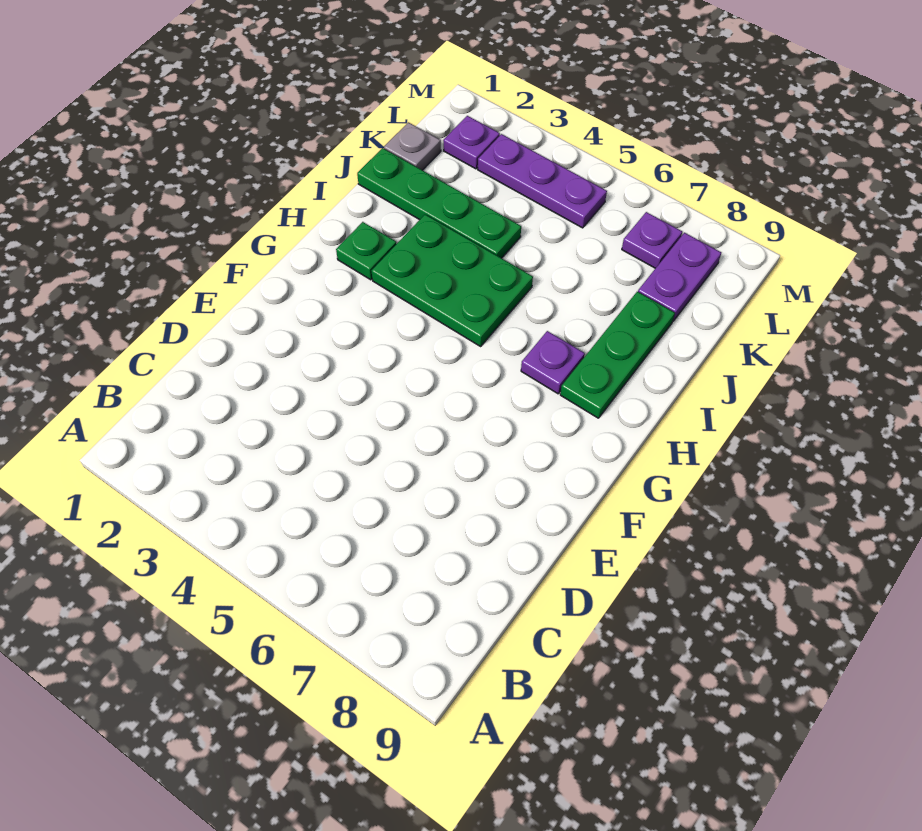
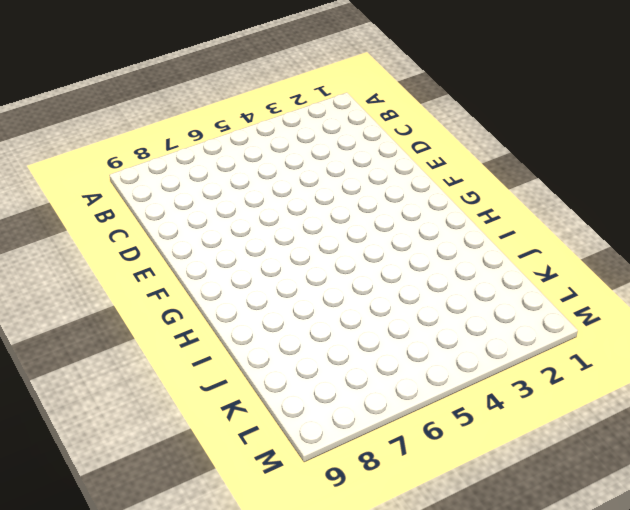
none -> green plate H2 level 1
none -> green plate H3:I5 level 1

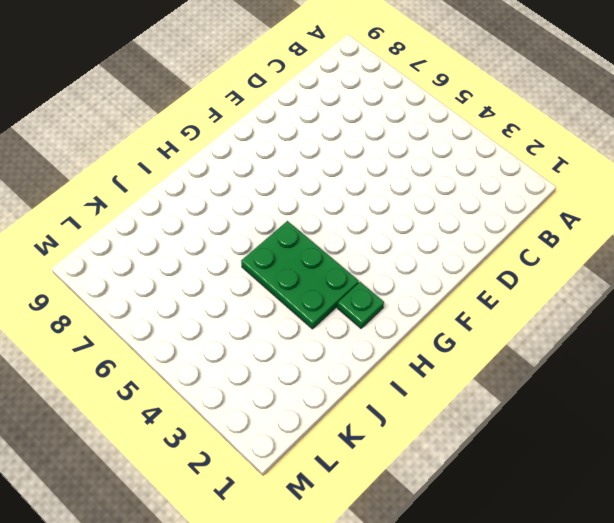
none -> purple plate H7 level 1
none -> green plate H8:J8 level 1

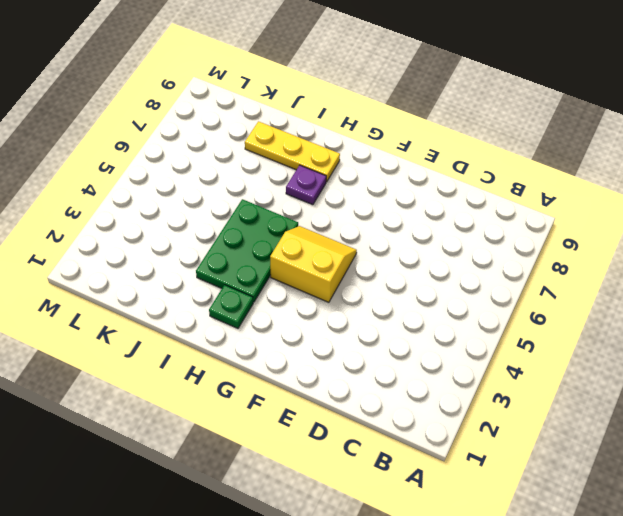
yellow slope F4:G5 level 1 top 4 -> none
yellow plate H8:J8 level 1 -> green plate H8:J8 level 1
none -> green plate J1:J4 level 1
none -> grey plate K1 level 1

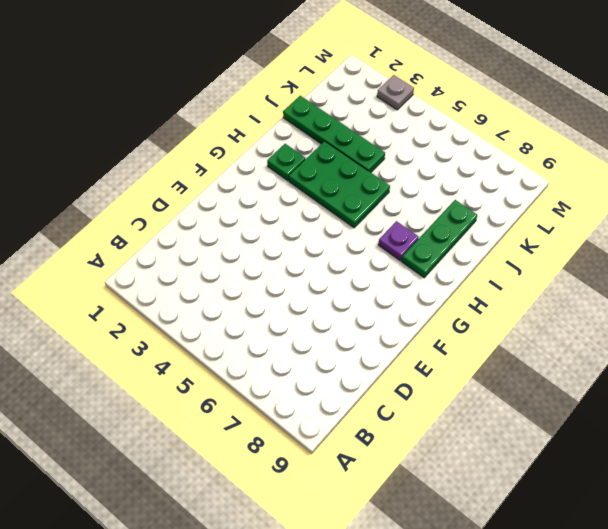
grey plate M3 level 1 -> grey plate K1 level 1
none -> purple plate K8:L8 level 1
none -> purple plate L2 level 1

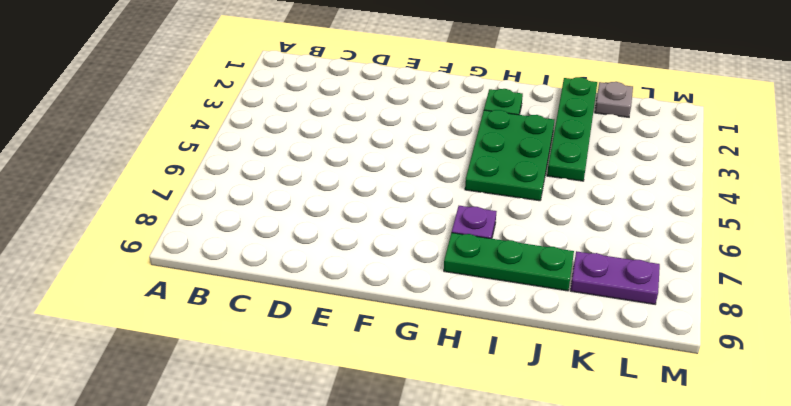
none -> purple plate L2 level 1
none -> purple plate L3:L5 level 1

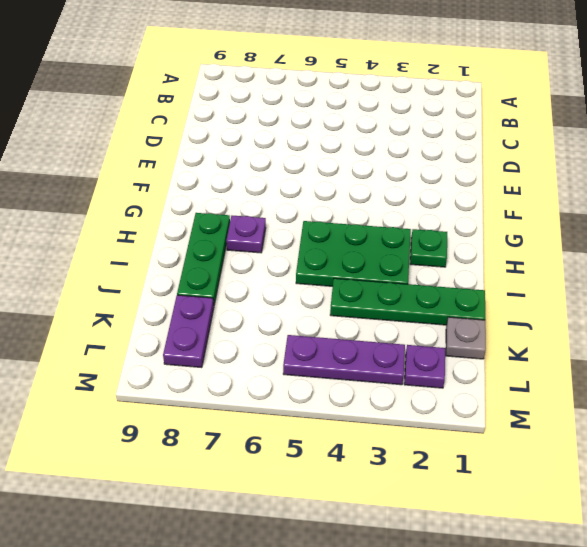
none -> purple plate L7 level 1

